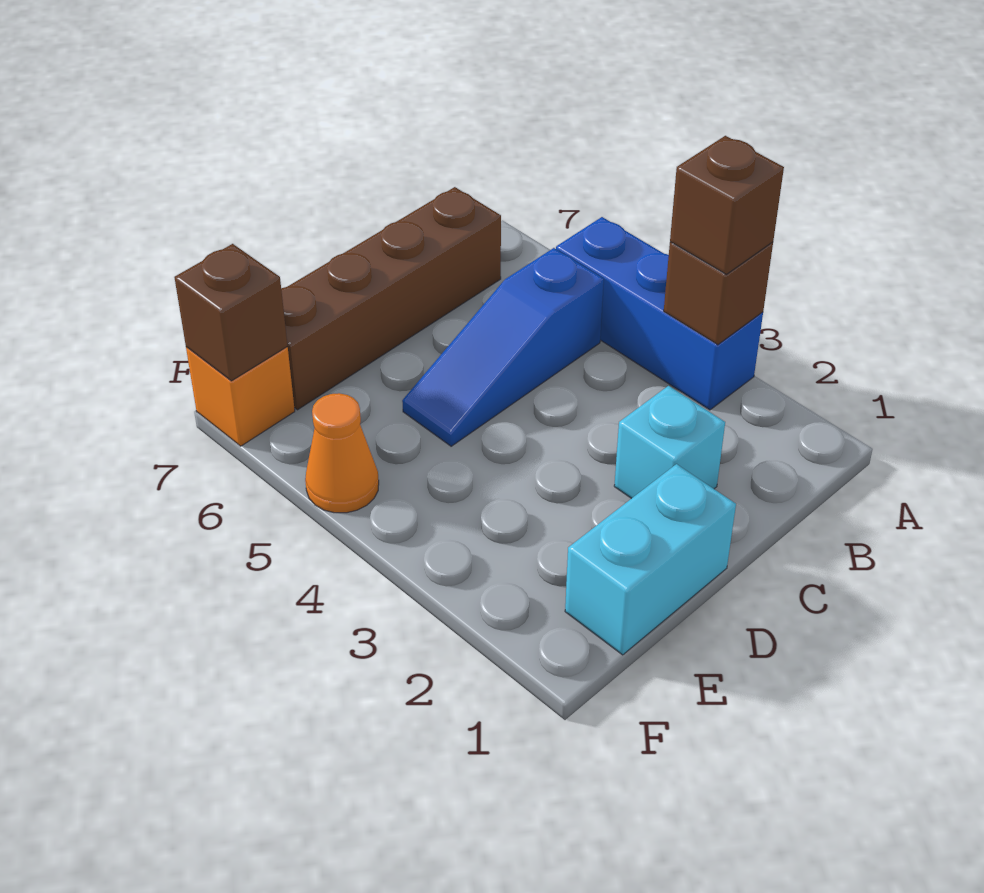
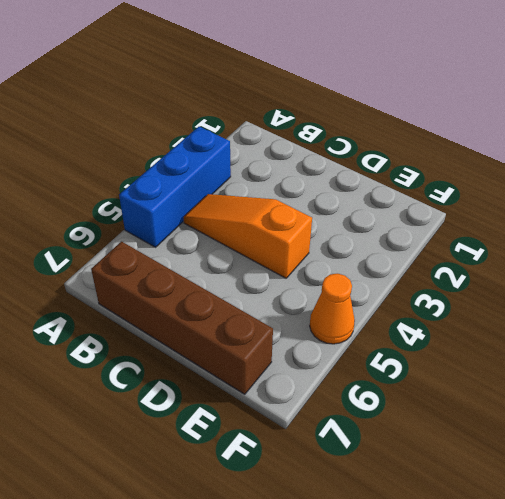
orange slope B4:D4 level 1 top D -> none
none -> blue slope B5:D5 level 1 top B
none -> cyan brick C2 level 1

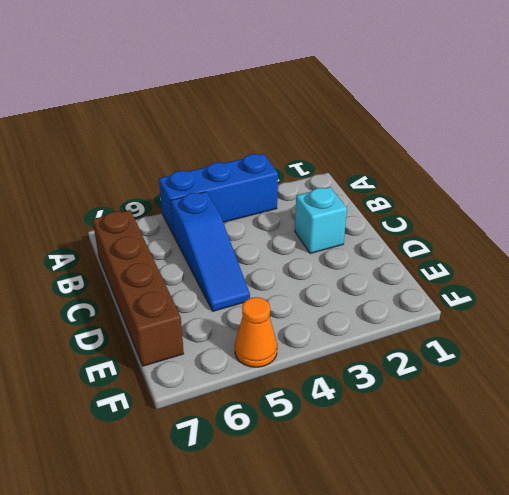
none -> cyan brick D1:E1 level 1
none -> orange brick F7 level 1

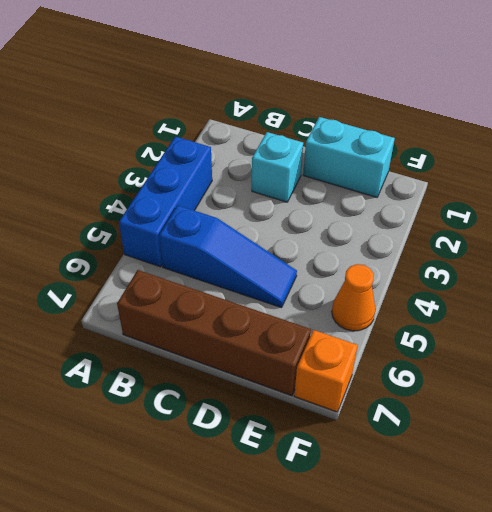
none -> brown brick A3 level 2
none -> brown brick F7 level 2

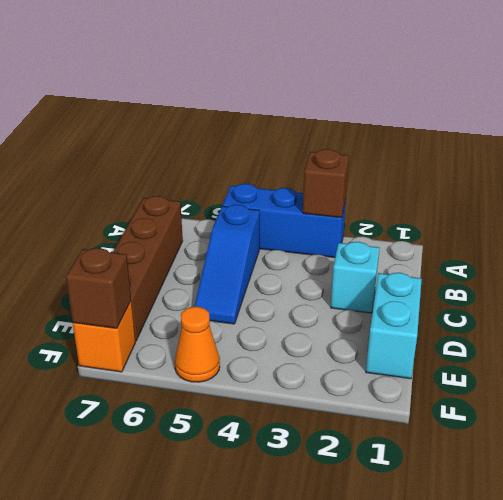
none -> brown brick A3 level 3

